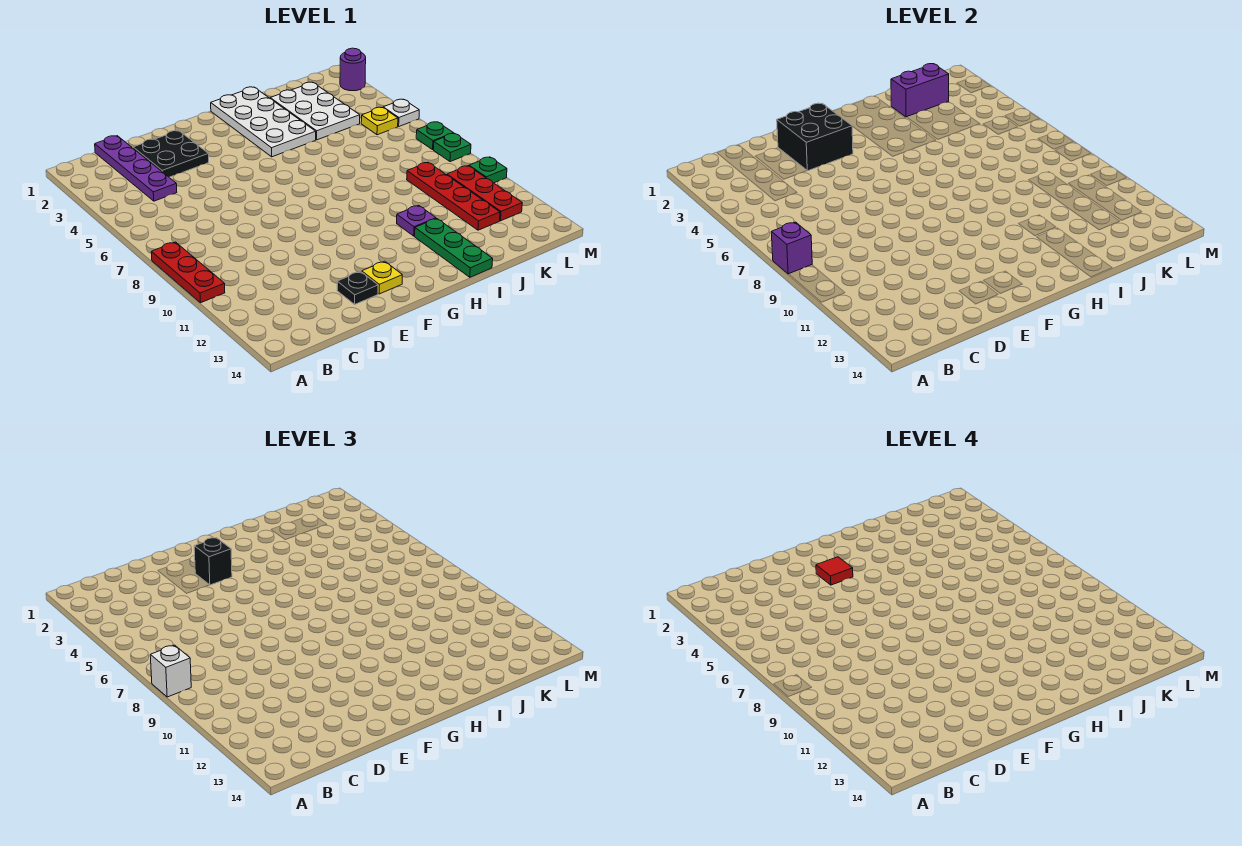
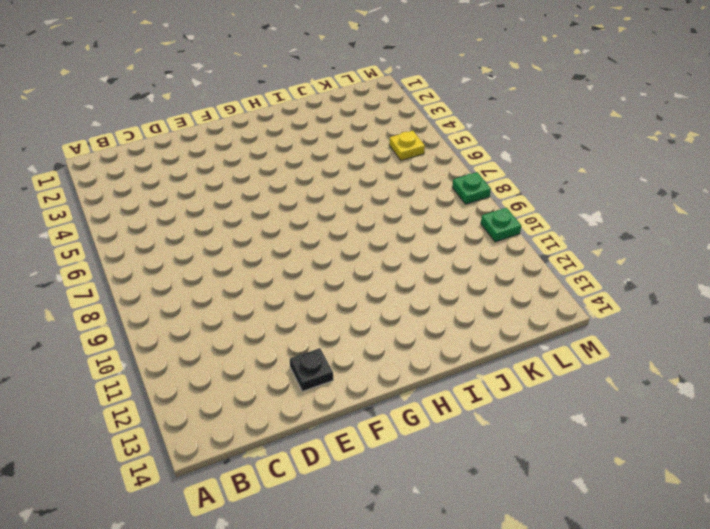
none -> red plate A8:A10 level 1
none -> purple plate C1:C4 level 1
none -> black plate D2:E3 level 1

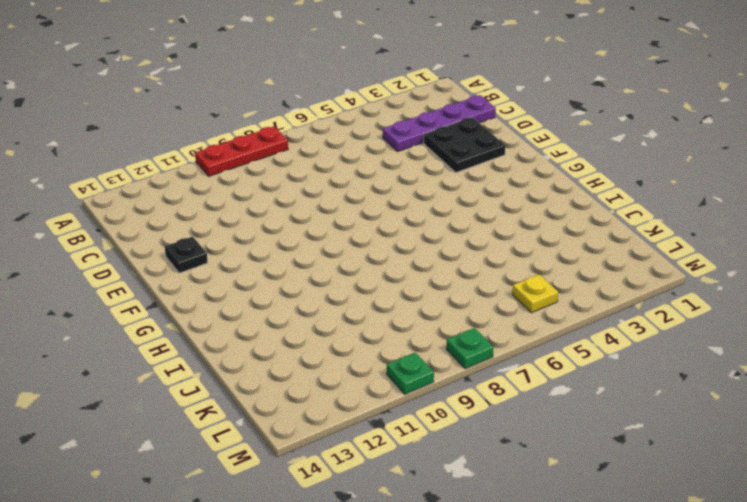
none -> yellow plate F13 level 1
none -> white plate H1:I4 level 1
none -> purple plate I11 level 1

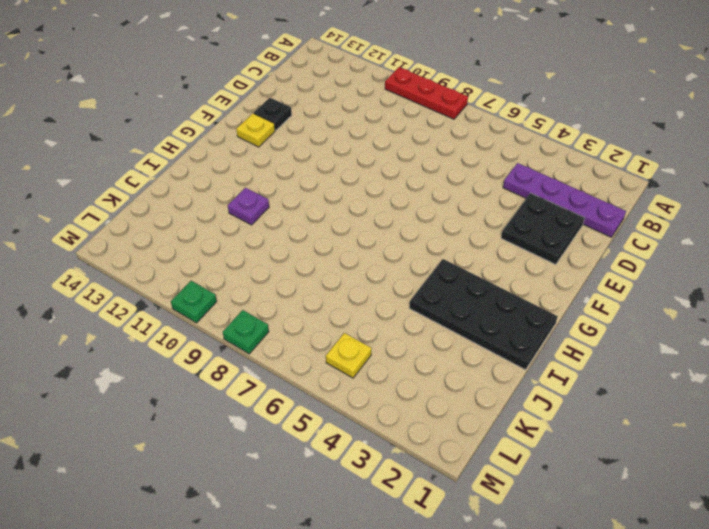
black plate H1:I4 level 1 -> white plate H1:I4 level 1
none -> green plate I12:I14 level 1
none -> white plate J2:K4 level 1
none -> red plate K9:K12 level 1

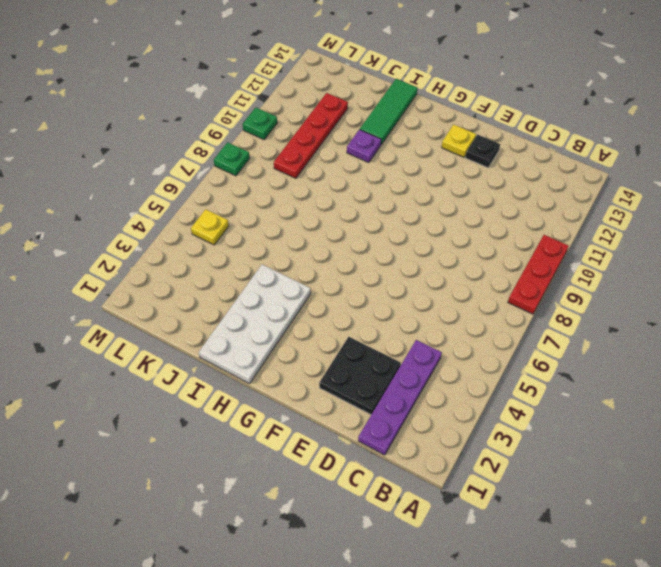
green tile I12:I14 level 1 -> green plate I12:I14 level 1
none -> white plate J2:K4 level 1
none -> red plate L10:L12 level 1
none -> purple round brick M2 level 1

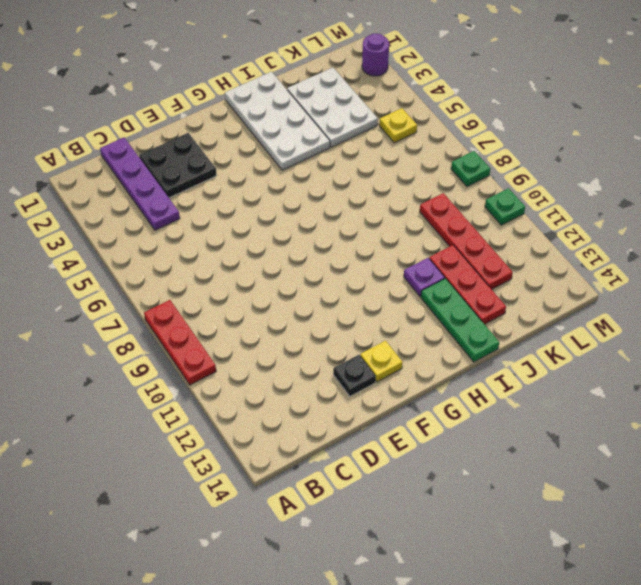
red plate J11:J13 level 1 -> red plate L10:L12 level 1
none -> white plate M5 level 1
none -> green plate M7 level 1
none -> purple brick A8 level 2

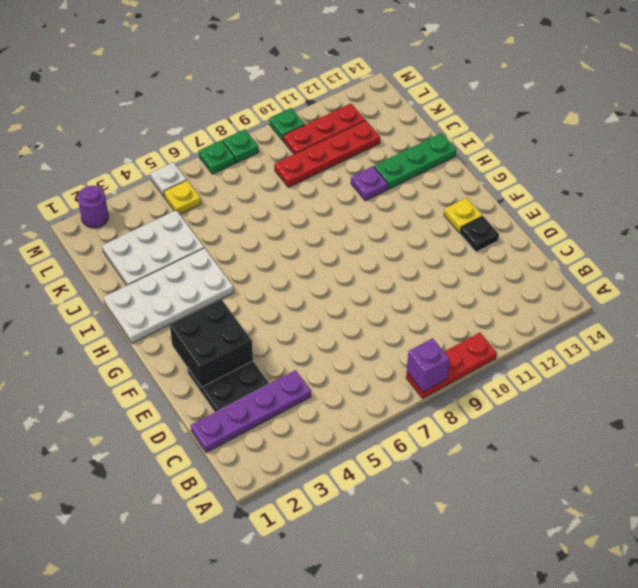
none -> purple brick J2:K2 level 2
none -> white brick A8 level 3
none -> black brick F3 level 3

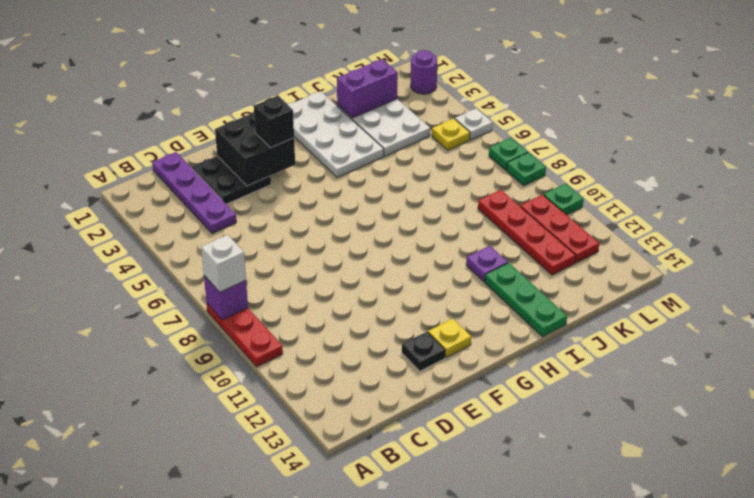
none -> red tile F3 level 4

